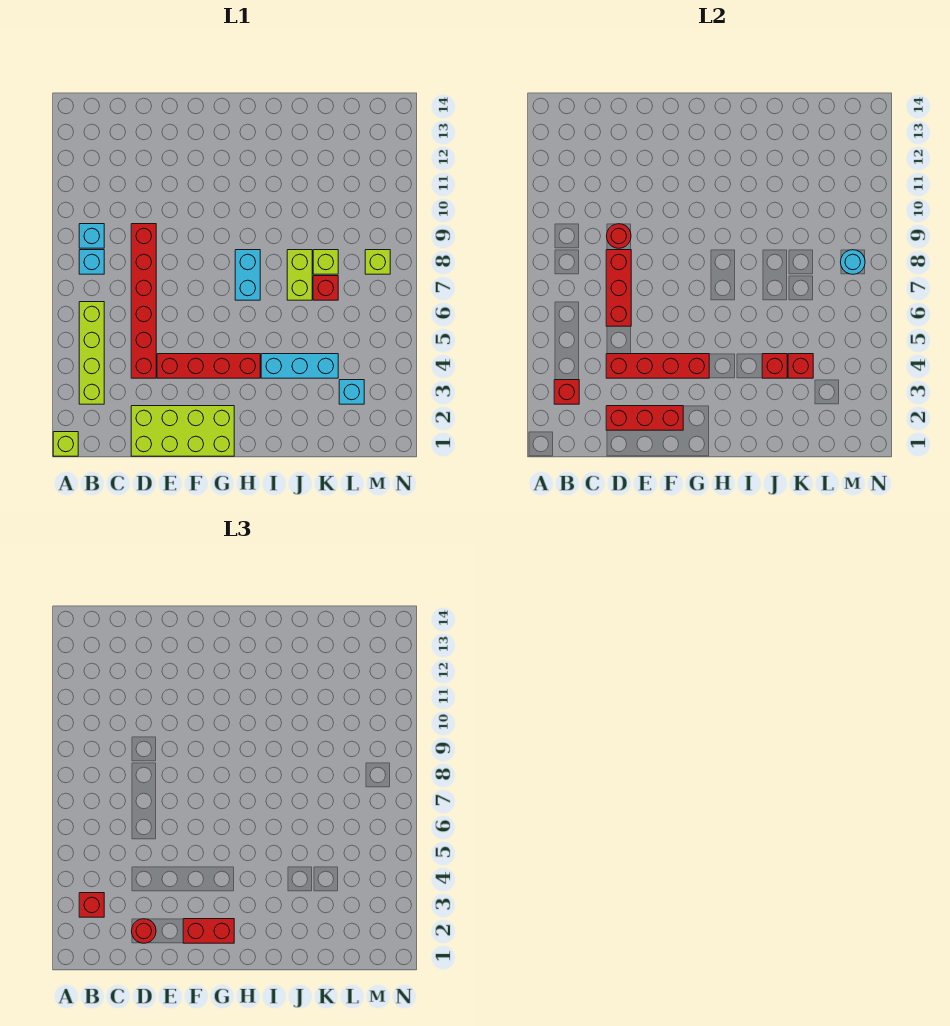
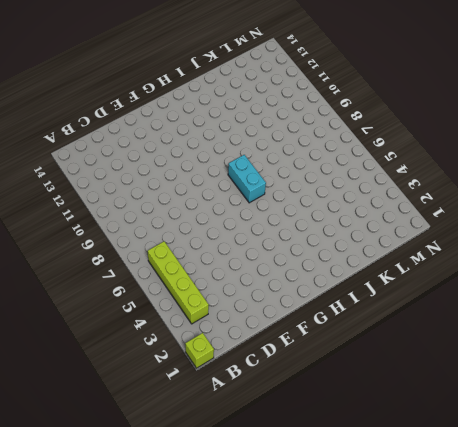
none -> cyan brick B8 level 1
none -> cyan brick B9 level 1
none -> lime brick D1:G2 level 1

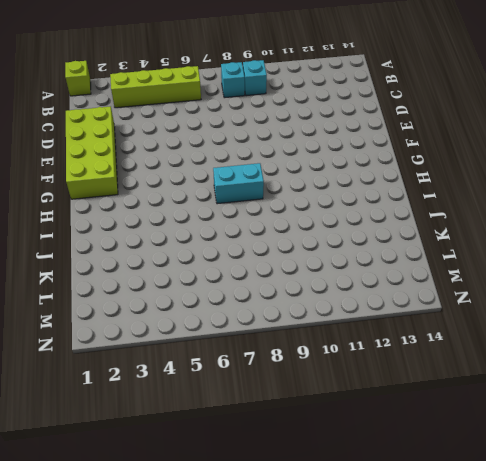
none -> red brick D4:D9 level 1
none -> red brick E4:H4 level 1
none -> cyan brick I4:K4 level 1

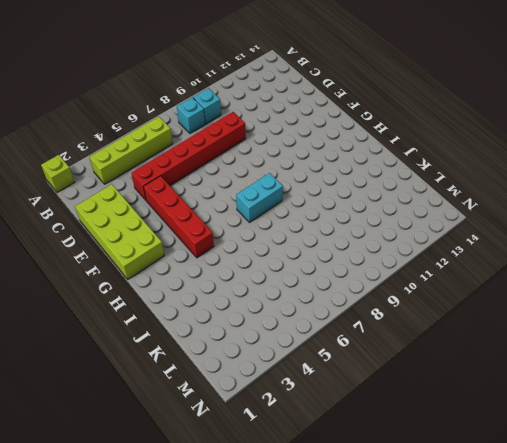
none -> cyan brick I4:K4 level 1
none -> lime brick J7:J8 level 1
none -> red brick K7 level 1

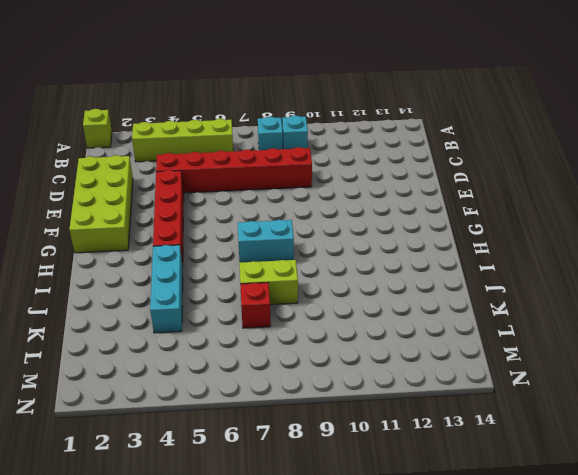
none -> lime brick K8 level 1
none -> cyan brick L3 level 1
none -> lime brick M8 level 1

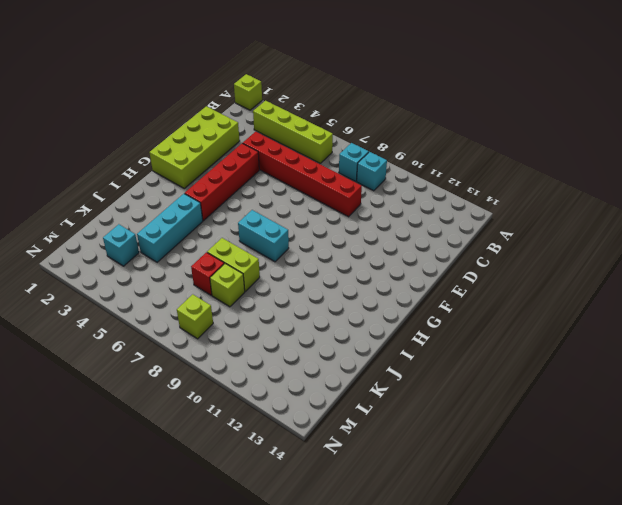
none -> red brick B3 level 2
none -> red brick D2:F2 level 2
none -> red brick D4:G4 level 2

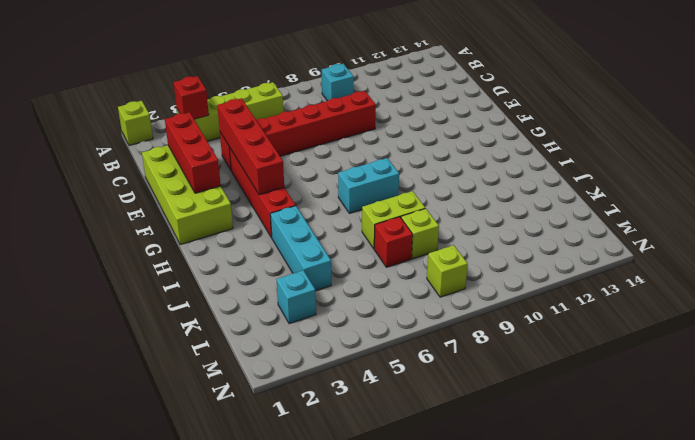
none -> cyan brick B8 level 1
none -> red brick D6:D8 level 2
none -> red round brick D9 level 2

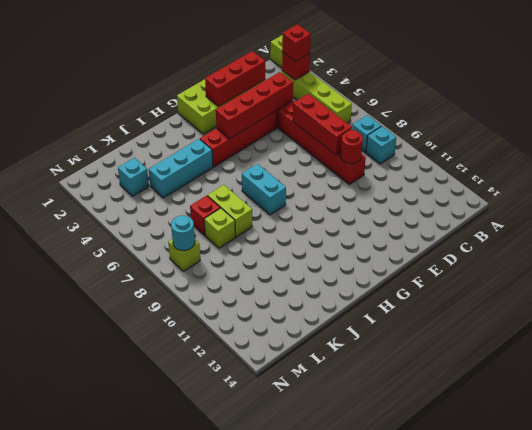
none -> red brick J4 level 2
none -> red brick K4 level 2
none -> red round brick D2 level 3

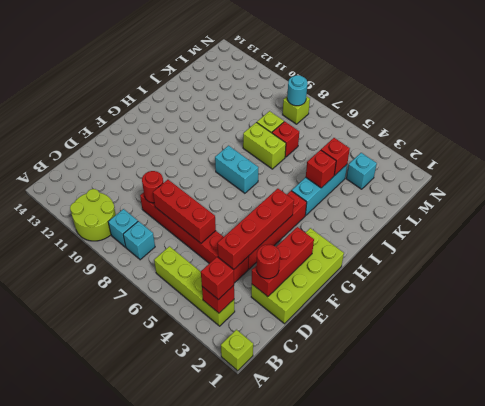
lime round brick A10:B11 level 1 -> none
none -> red brick F2:G2 level 3

